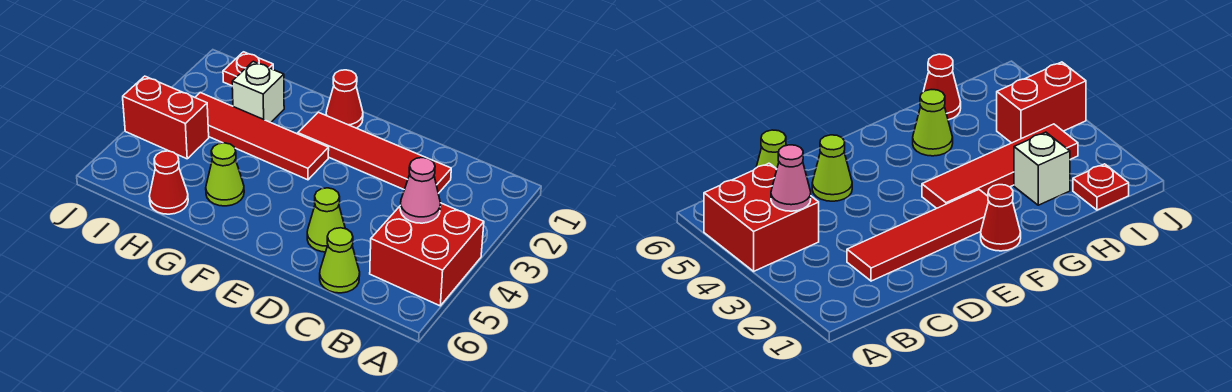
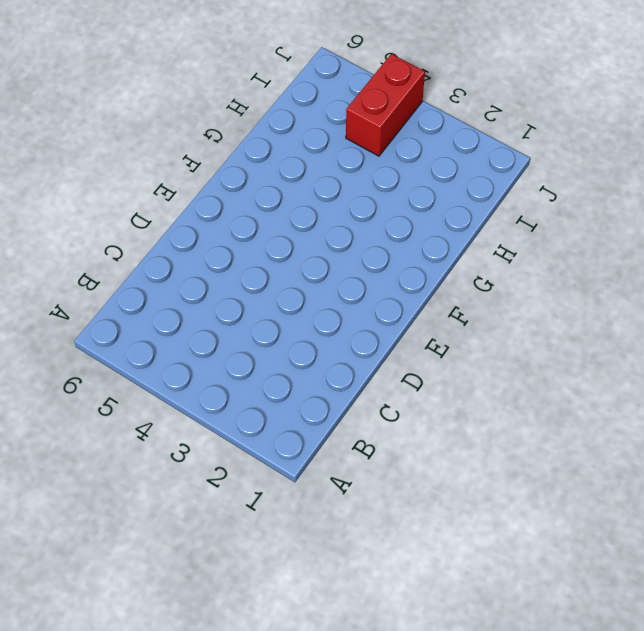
none -> red brick A4:B5 level 1
none -> red tile C2:F2 level 1
none -> lime cone C6 level 1

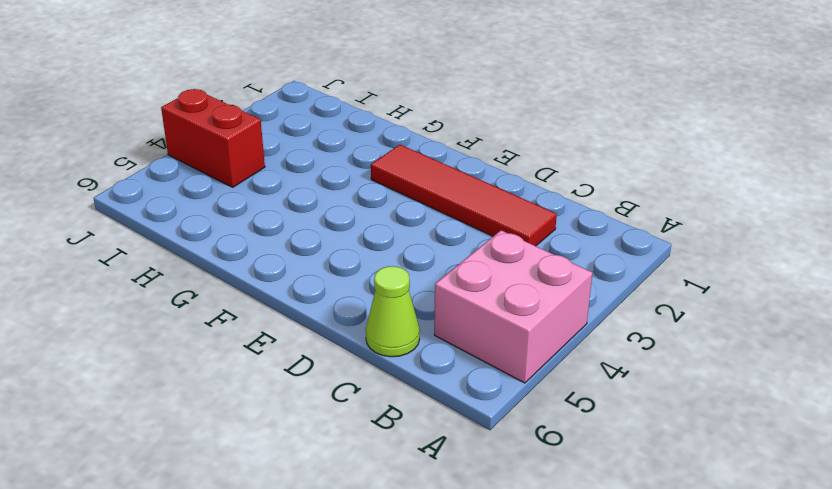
pink brick A4:B5 level 1 -> red brick A4:B5 level 1
none -> lime cone D5 level 1
none -> red cone F1 level 1
none -> red tile F3:I3 level 1

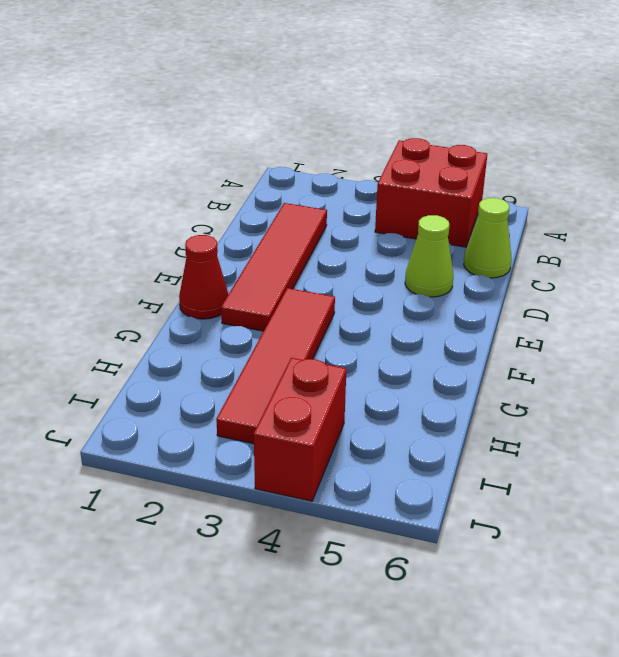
none -> lime cone G5 level 1
none -> white brick H2 level 1
none -> red cone H6 level 1

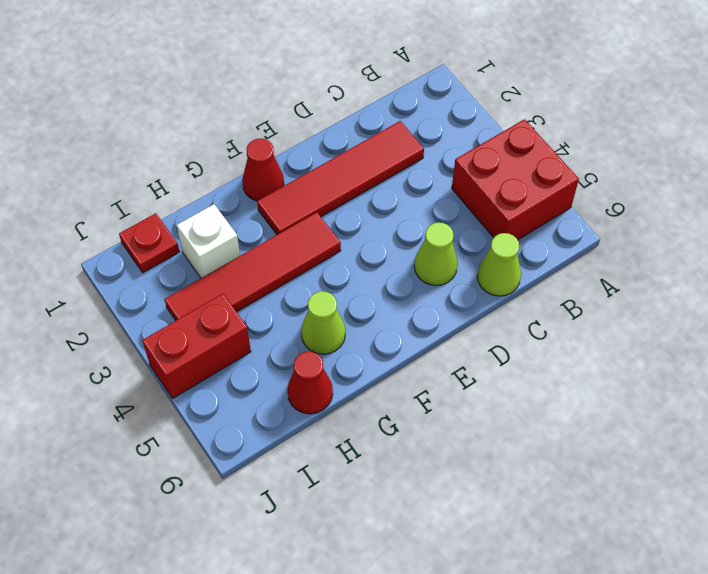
none -> pink cone B4 level 2

